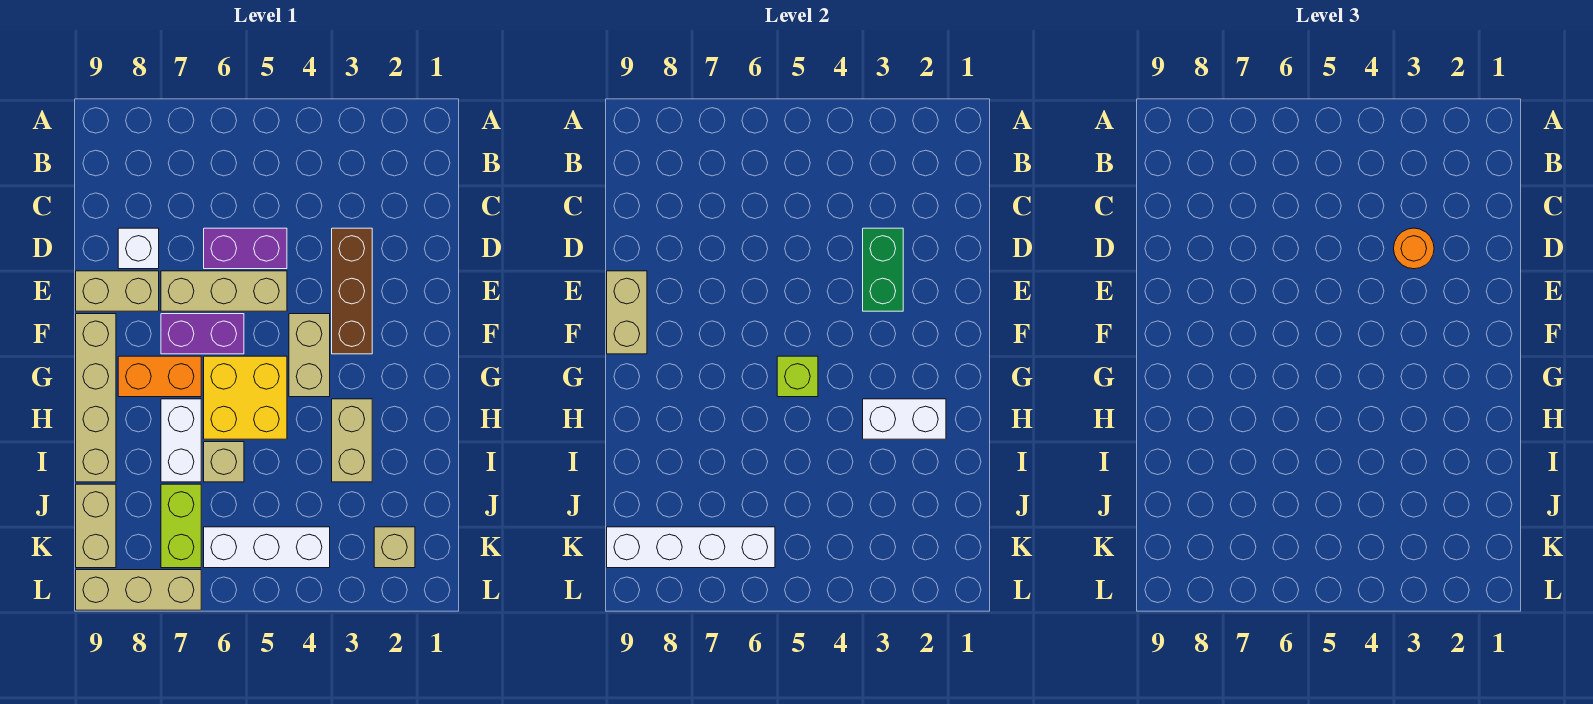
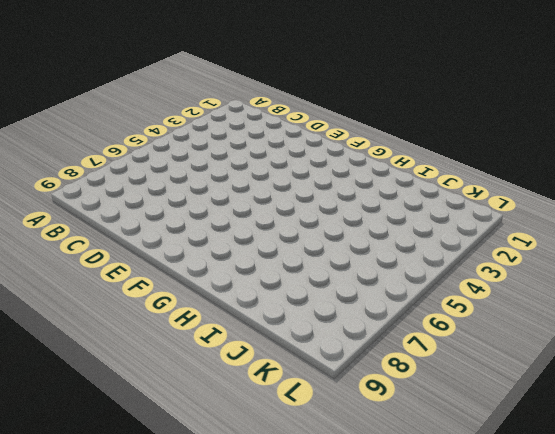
none -> brown brick D3:F3 level 1
none -> purple brick D5:D6 level 1
none -> white brick D8 level 1

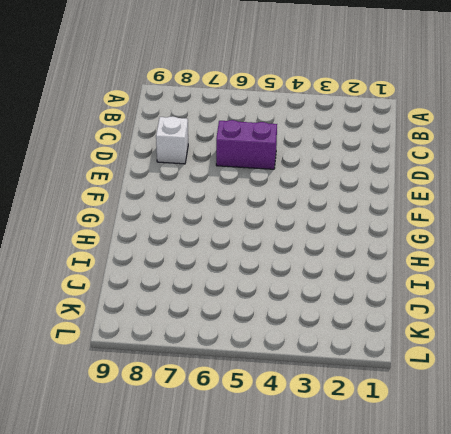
none -> brown brick D3:F3 level 1
none -> tan brick E5:E7 level 1
none -> tan brick E8:E9 level 1

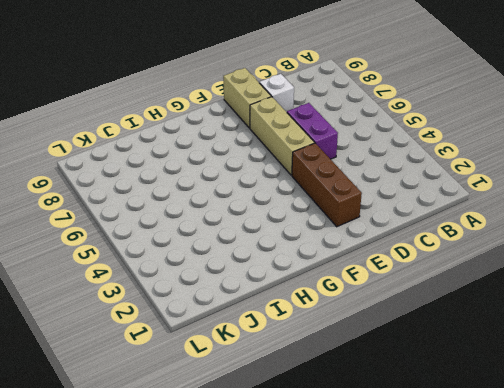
brown brick E2:E4 level 1 -> brown brick D3:F3 level 1
none -> tan brick F4:G4 level 1
none -> purple brick F6:F7 level 1
none -> tan brick F9:I9 level 1

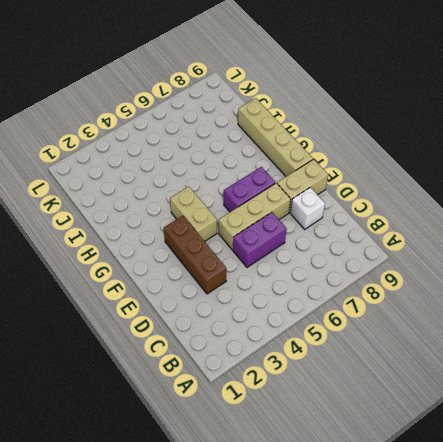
none -> yellow brick G5:H6 level 1
none -> orange brick G7:G8 level 1
none -> tan brick H3:I3 level 1

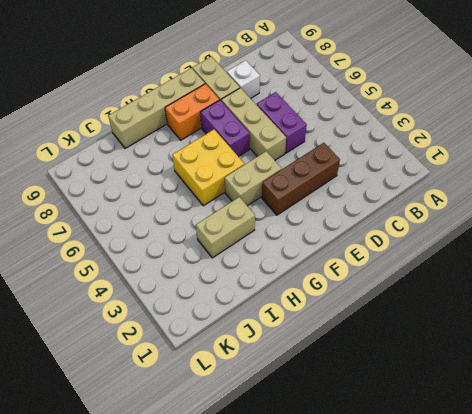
orange brick F8:G8 level 1 -> orange brick G7:G8 level 1
none -> white brick H7:I7 level 1
none -> tan brick I6 level 1
none -> lime brick J7:K7 level 1

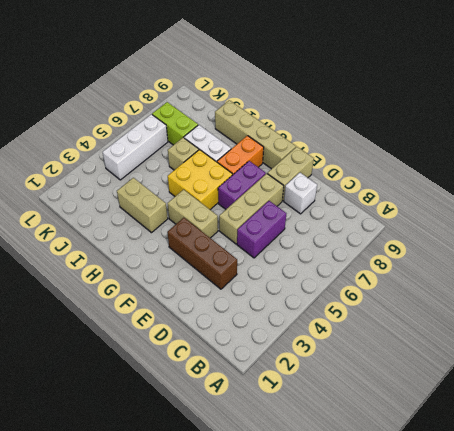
none -> tan brick J9:K9 level 1
none -> tan brick K2 level 1
none -> tan brick L7:L9 level 1

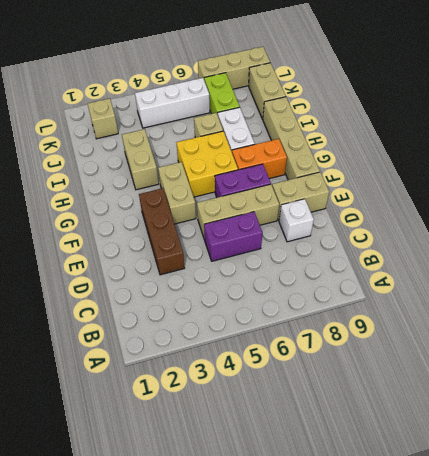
none -> green brick D3:E3 level 2
none -> tan brick E9:F9 level 2
none -> lime brick G5 level 2

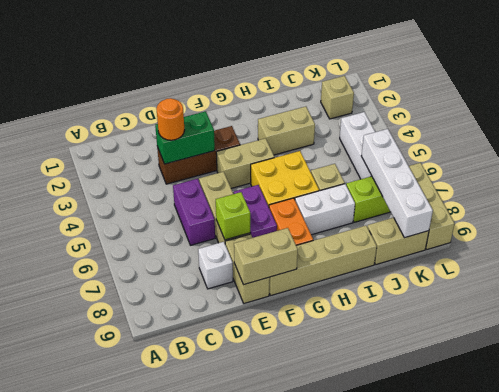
lime brick E7 level 2 -> lime brick G5 level 2
none -> white brick H2:H3 level 2

